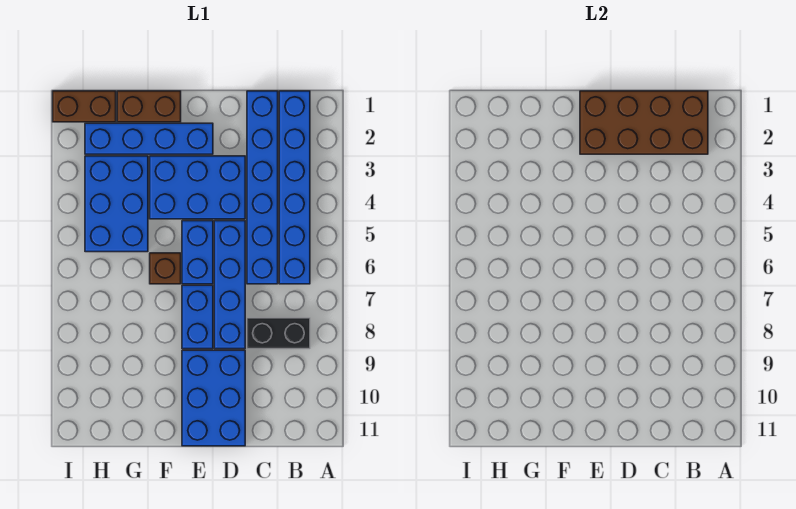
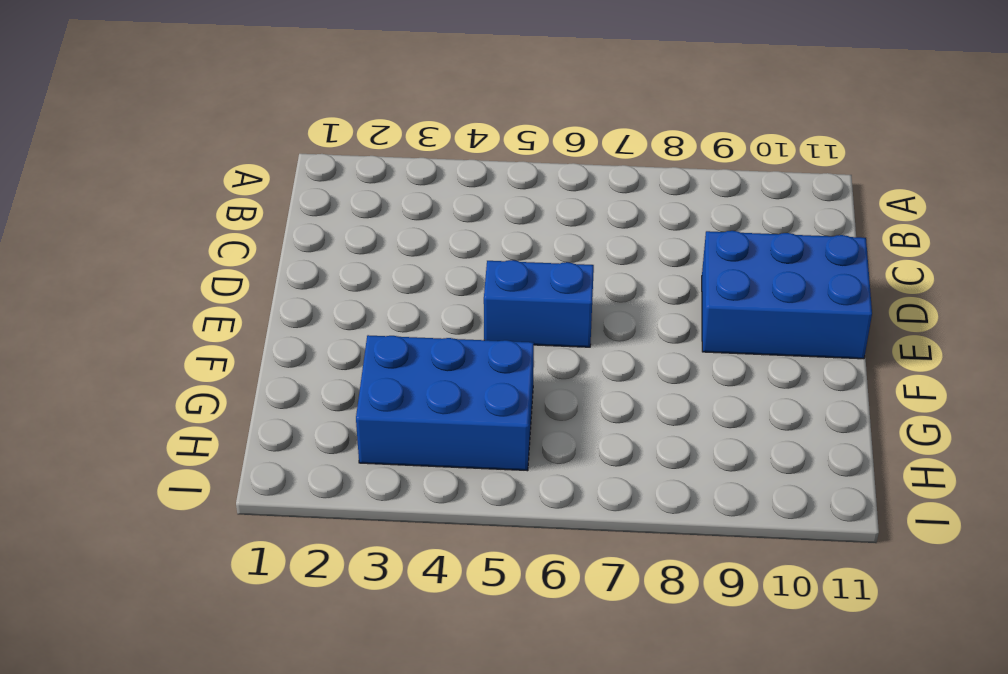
none -> blue brick B1:B6 level 1
none -> black brick B8:C8 level 1
none -> blue brick C1:C6 level 1

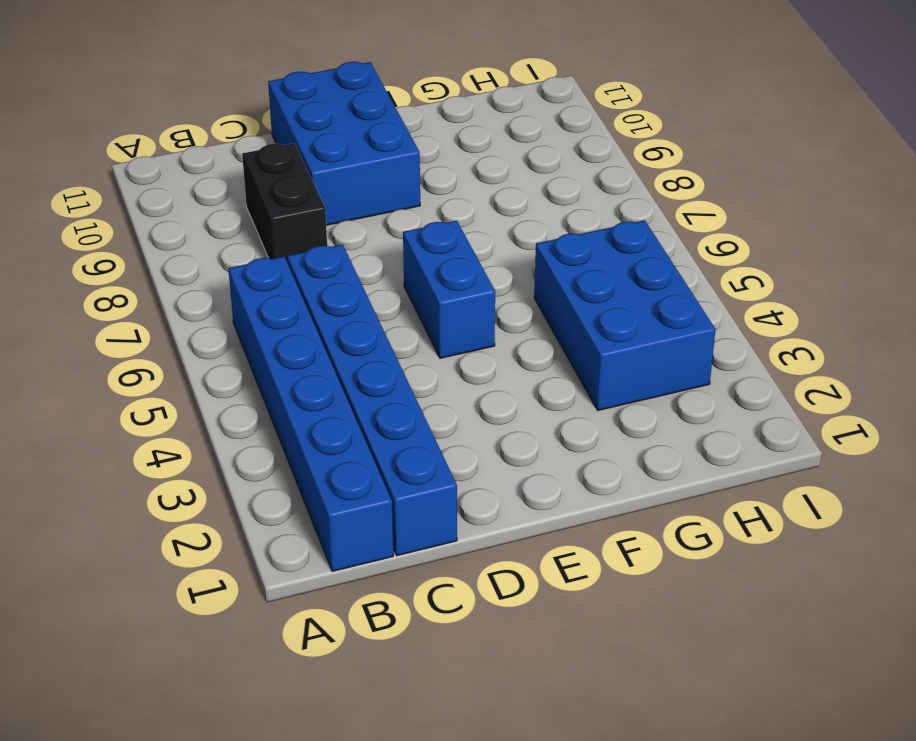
black brick C8:C9 level 1 -> black brick B8:C8 level 1
none -> blue brick D3:F4 level 1
none -> blue brick D5:D8 level 1
none -> blue brick E2:H2 level 1

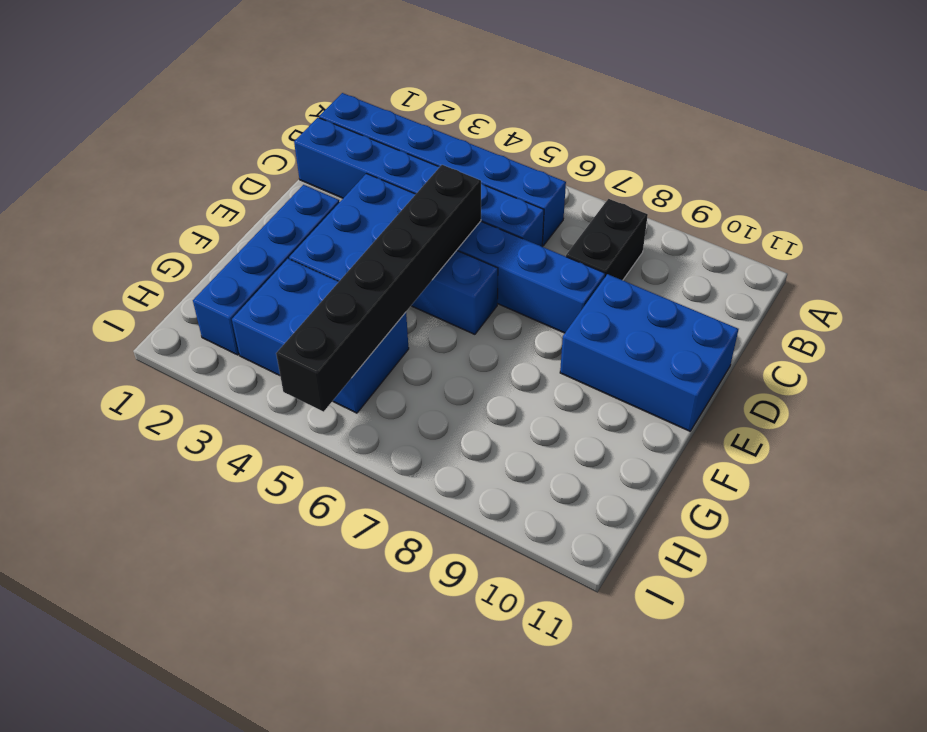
black brick D5:I5 level 2 -> none
none -> blue brick E7:E8 level 1
none -> brown brick F1:G1 level 1
none -> brown brick F6 level 1

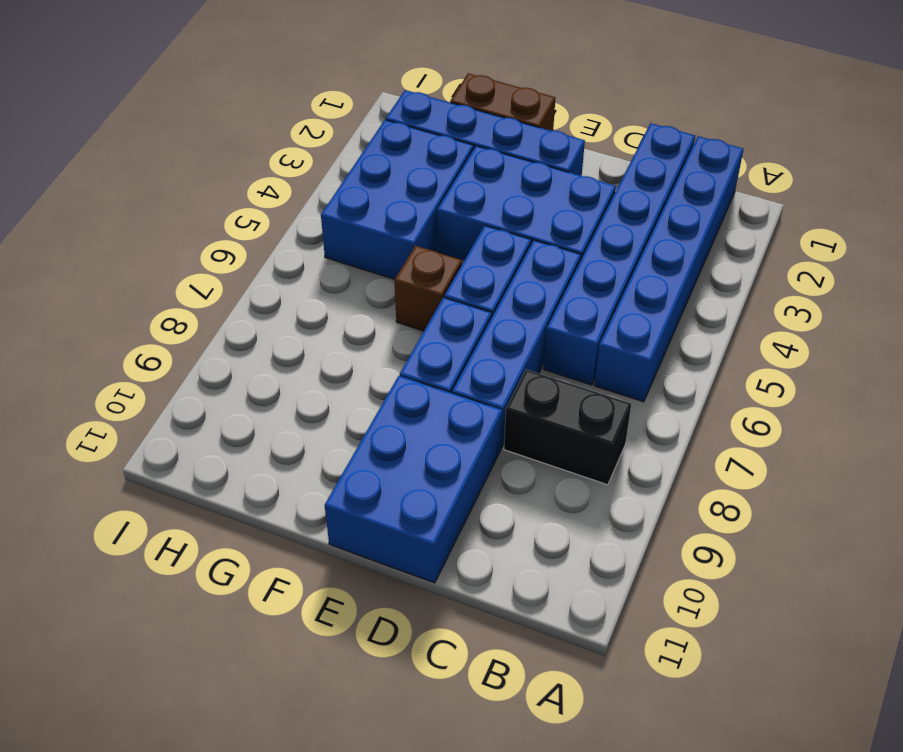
none -> brown brick H1:I1 level 1
none -> brown brick B1:E2 level 2

